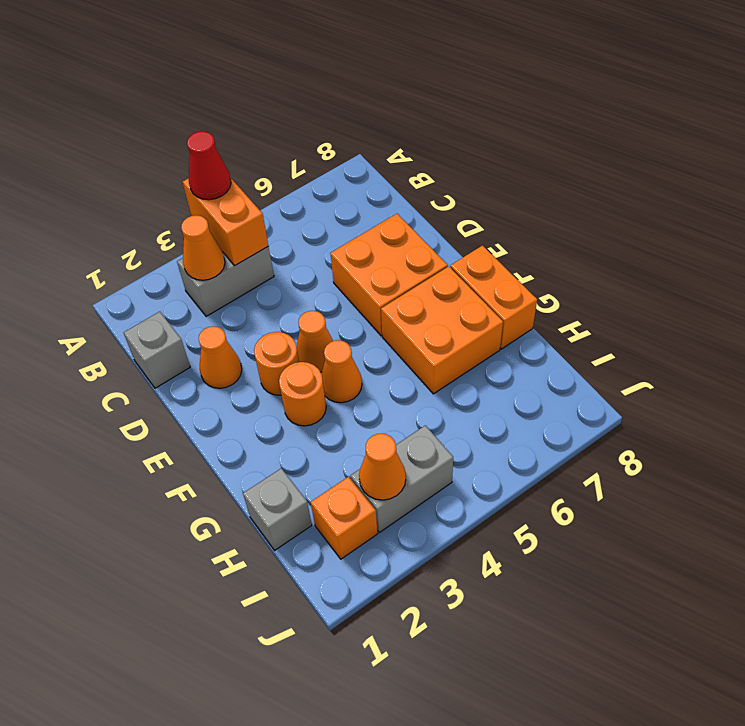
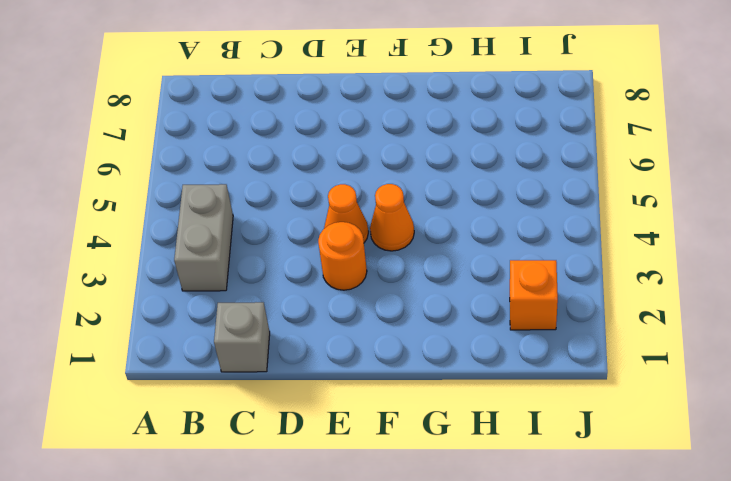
none -> orange cone D2 level 1
none -> orange brick D6:E7 level 1
none -> orange round brick F3 level 1

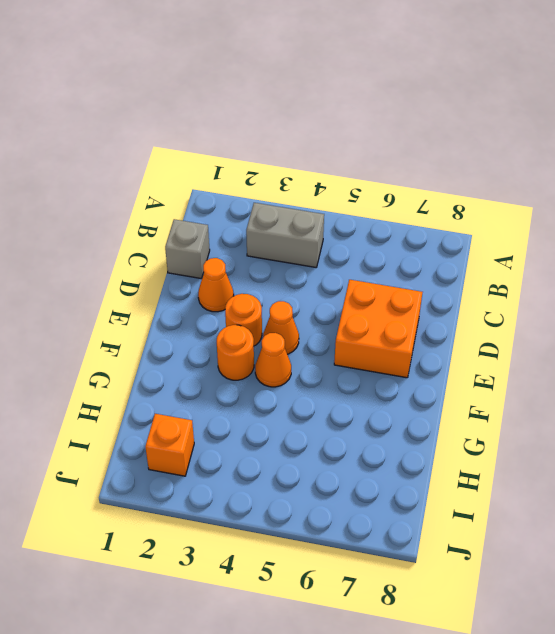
none -> orange brick F6:G7 level 1
none -> orange brick F8:G8 level 1
none -> grey brick H1 level 1

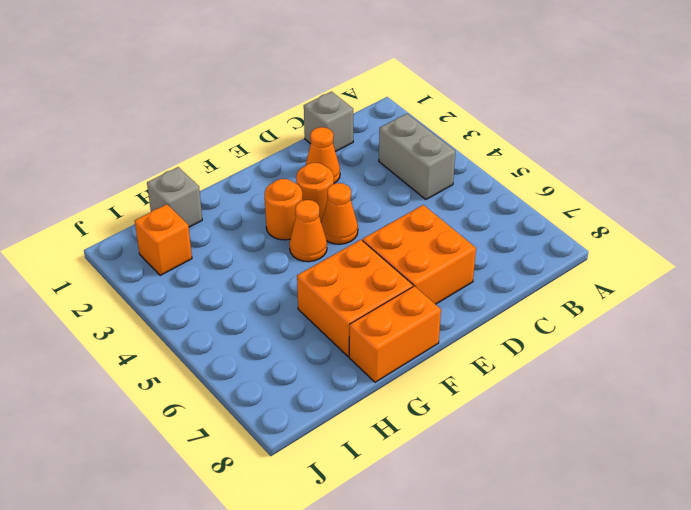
none -> grey brick I3:I4 level 1
none -> orange brick A4:B4 level 2
none -> orange cone B3 level 2

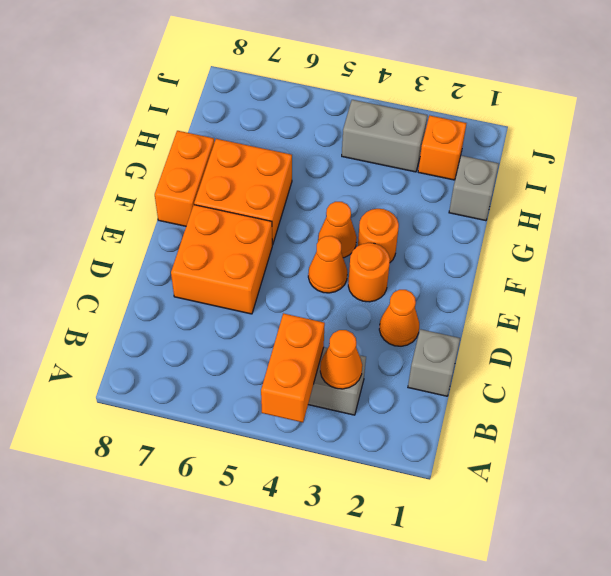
none -> orange cone I3 level 2
none -> red cone A4 level 3

